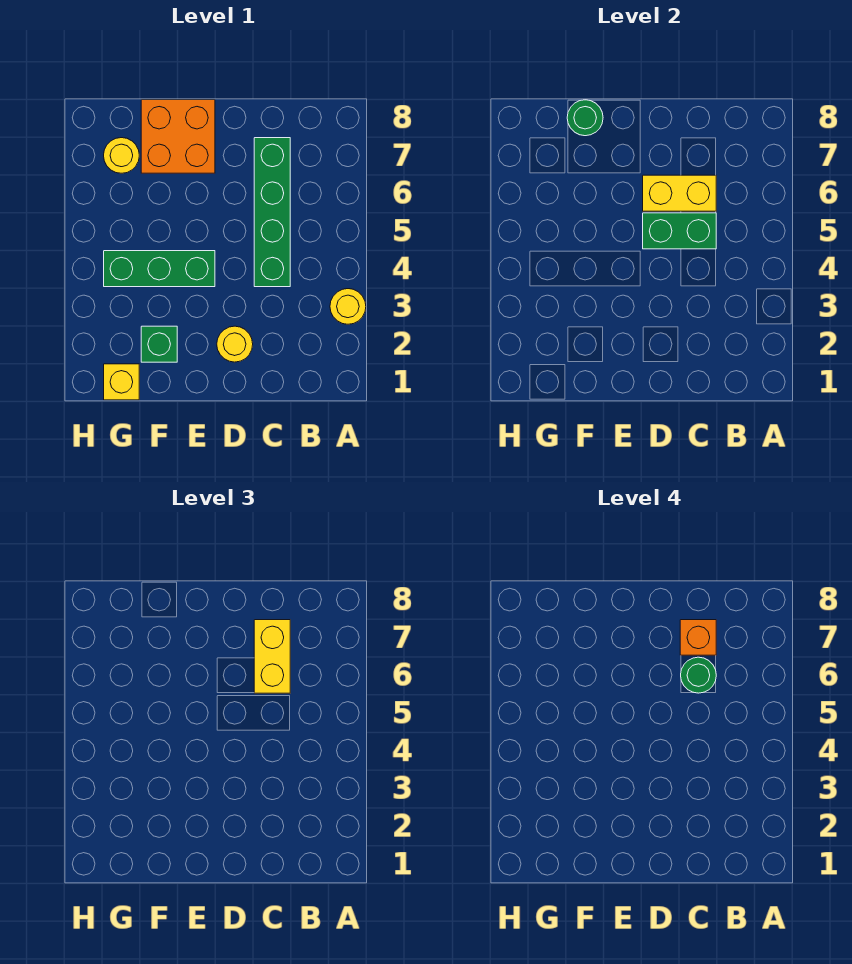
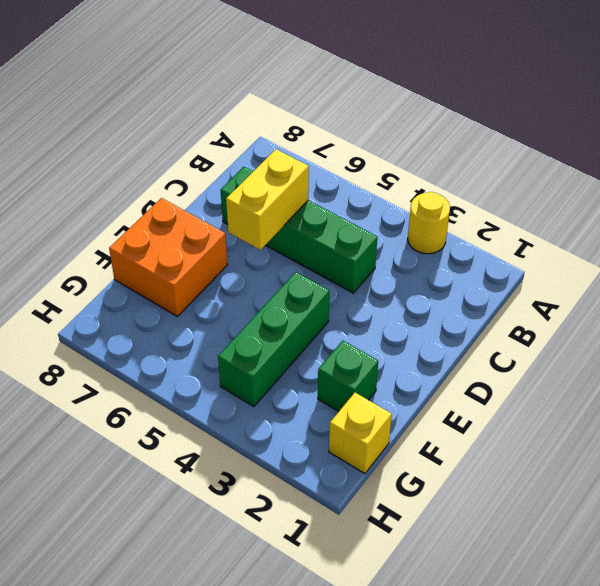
none -> yellow round brick D2 level 1
none -> yellow round brick G7 level 1
none -> green brick C5:D5 level 2

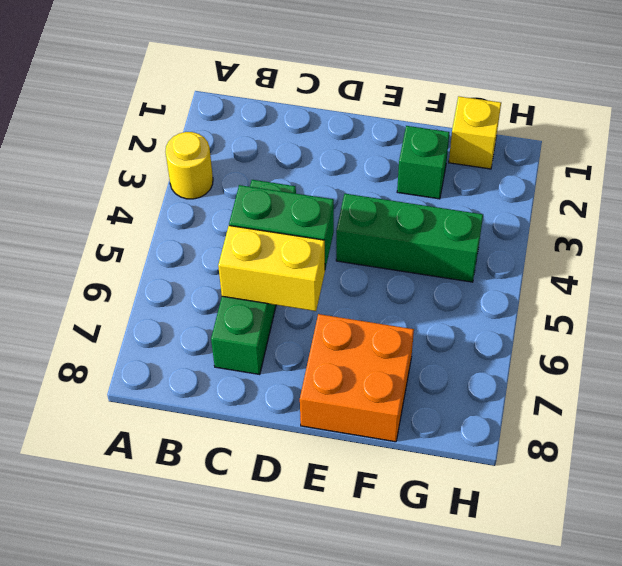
none -> yellow round brick D2 level 1
none -> yellow round brick G7 level 1
none -> green round brick F8 level 2

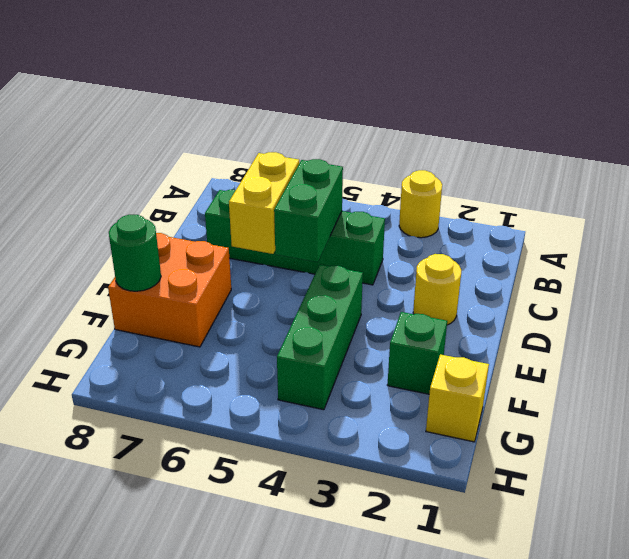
none -> yellow round brick G7 level 1
none -> yellow brick C6:C7 level 3
none -> green round brick C6 level 4

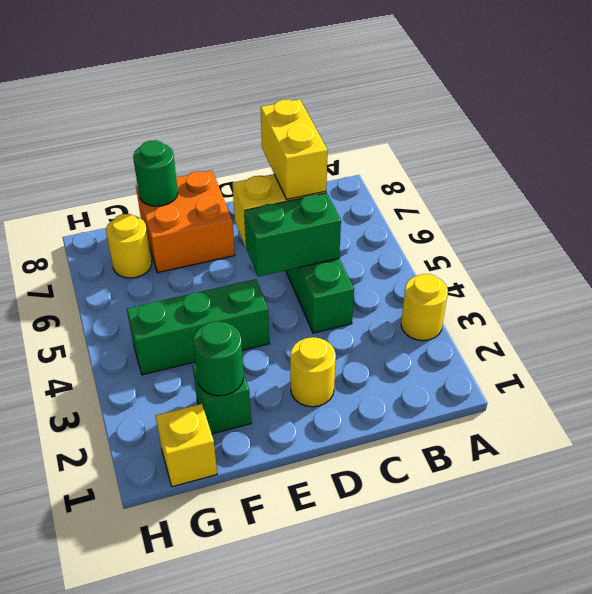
green round brick F2 level 2 -> green round brick C6 level 4
none -> orange brick C7 level 4

